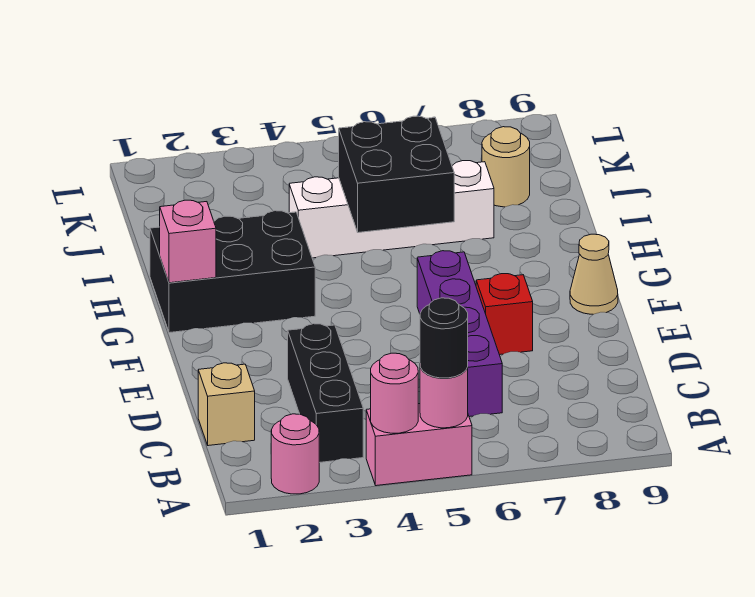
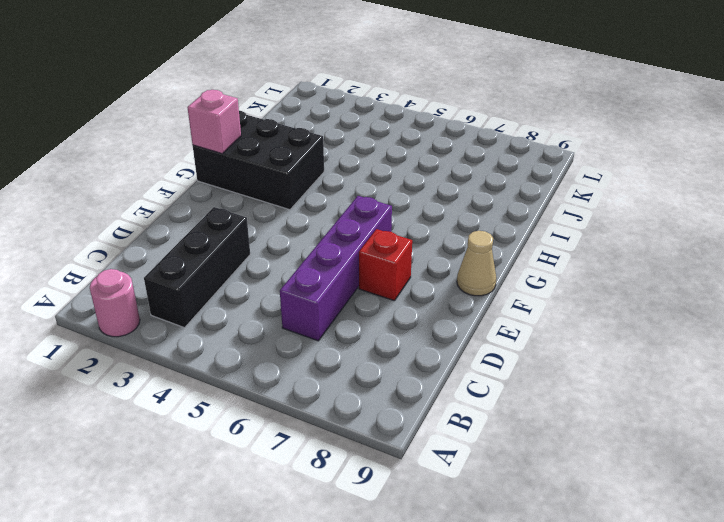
none -> pink brick A4:A5 level 1
none -> tan brick C1 level 1
none -> white brick I4:I7 level 1

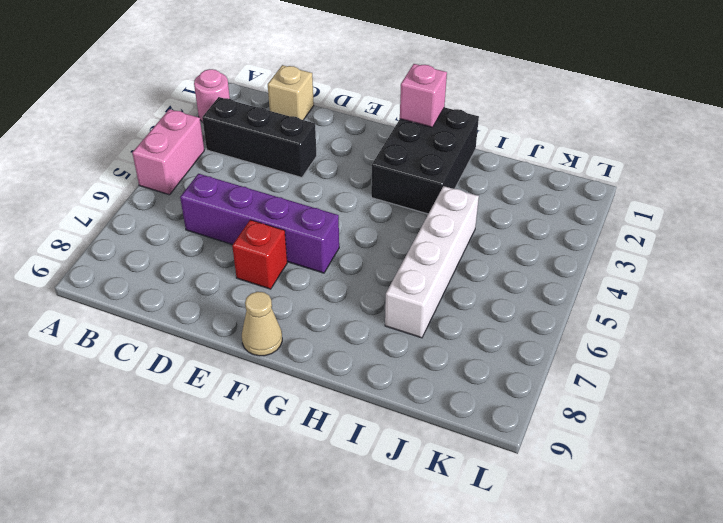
none -> tan round brick J8 level 1
none -> pink round brick A4 level 2
none -> pink round brick A5 level 2

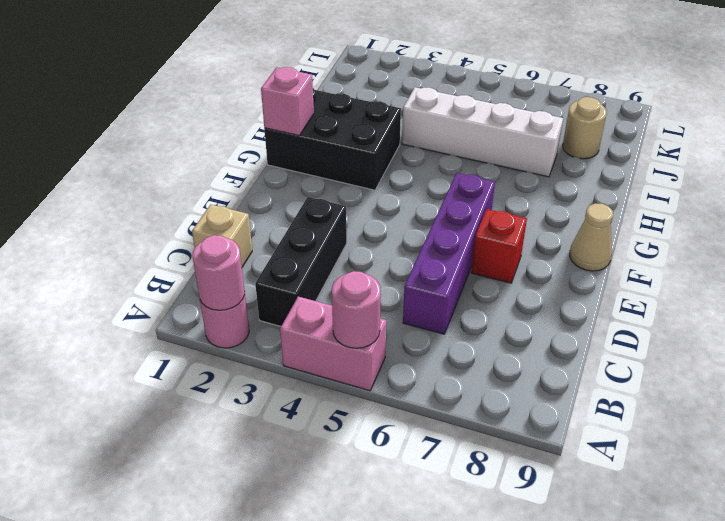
pink round brick A2 level 2 -> pink round brick A4 level 2
none -> black brick H5:I6 level 2
none -> black round brick A5 level 3

